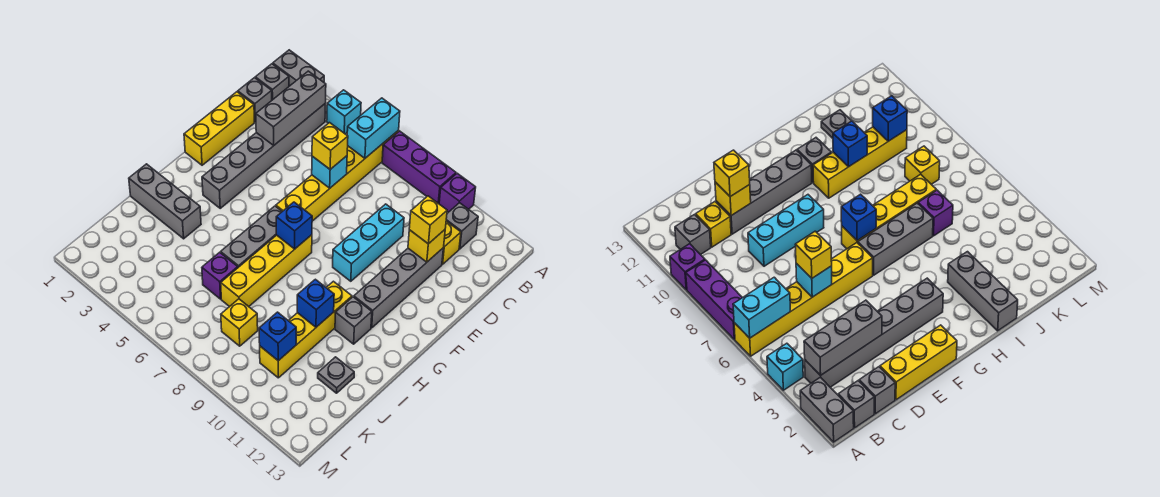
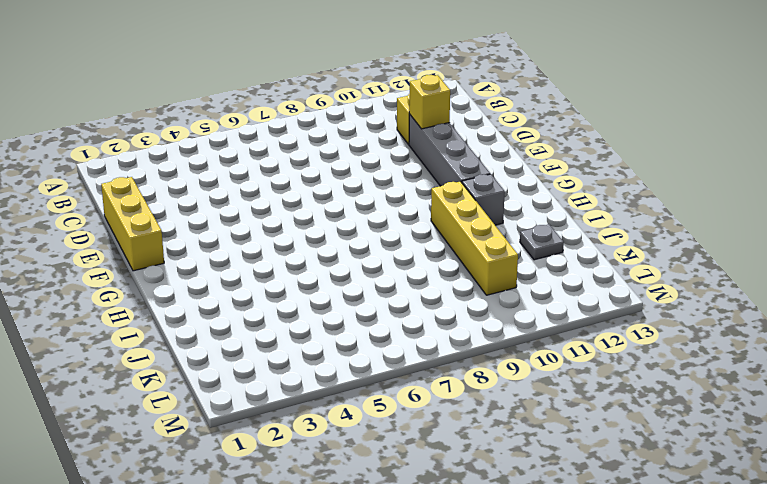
none -> grey brick A1:A2 level 1
none -> cyan brick A4 level 1
none -> yellow brick A6:F6 level 1
none -> purple brick A7:A9 level 1

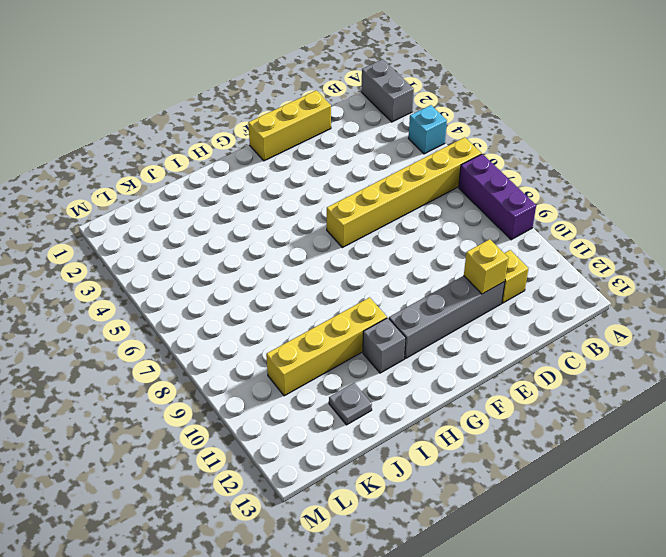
none -> purple brick A10 level 1
none -> grey brick B1 level 1
none -> grey brick B3:G3 level 1
none -> grey brick B11 level 1

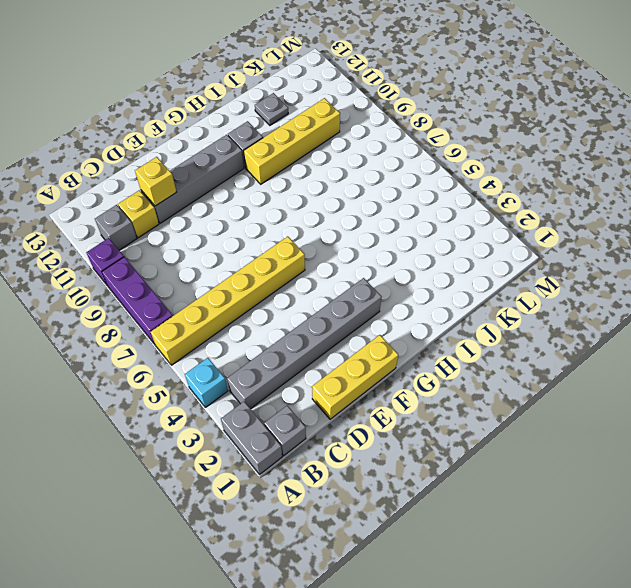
none -> grey brick C1 level 1
none -> cyan brick D9:F9 level 1
none -> grey brick G6:I6 level 1
none -> yellow brick G7:J7 level 1

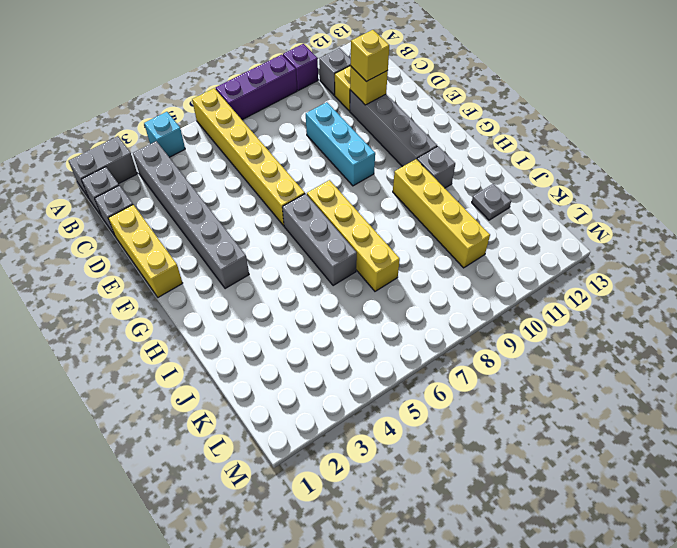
none -> grey brick I1:I3 level 1
none -> purple brick J6 level 1
none -> yellow brick K8 level 1
none -> cyan brick A6:B6 level 2

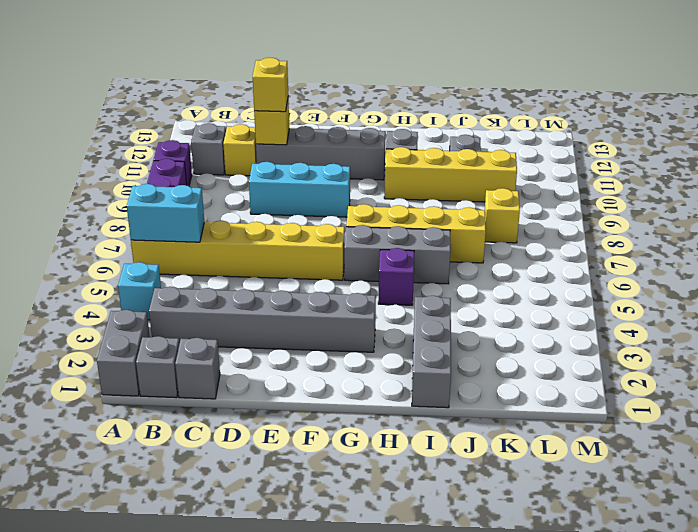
purple brick H5 level 1 -> purple brick J6 level 1
none -> yellow brick D1:F1 level 1
none -> grey brick B3:D3 level 2
none -> cyan brick D6 level 2
none -> blue brick G7 level 2

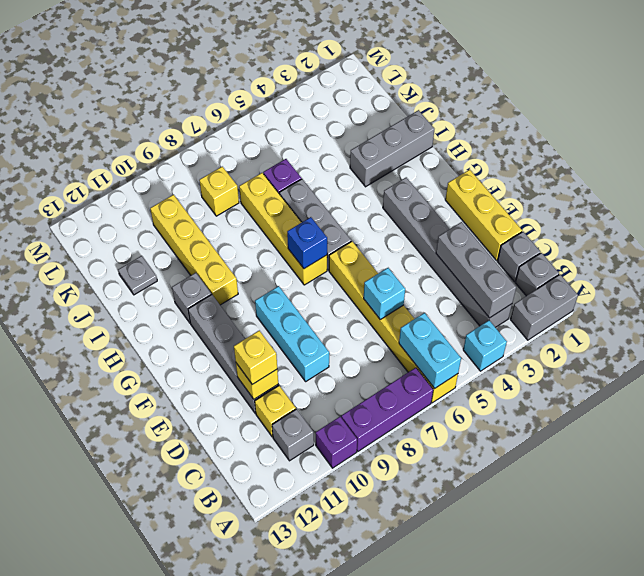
none -> blue brick I10 level 2
none -> blue brick K10 level 2
none -> yellow brick D6 level 3

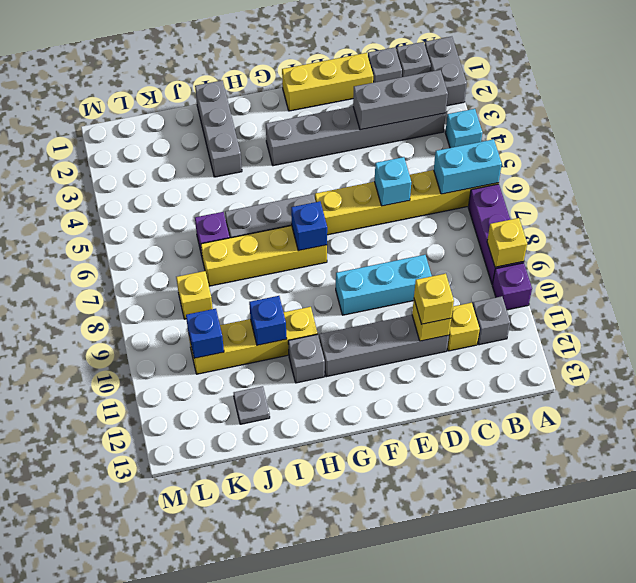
yellow brick A9 level 2 -> yellow brick D6 level 3

